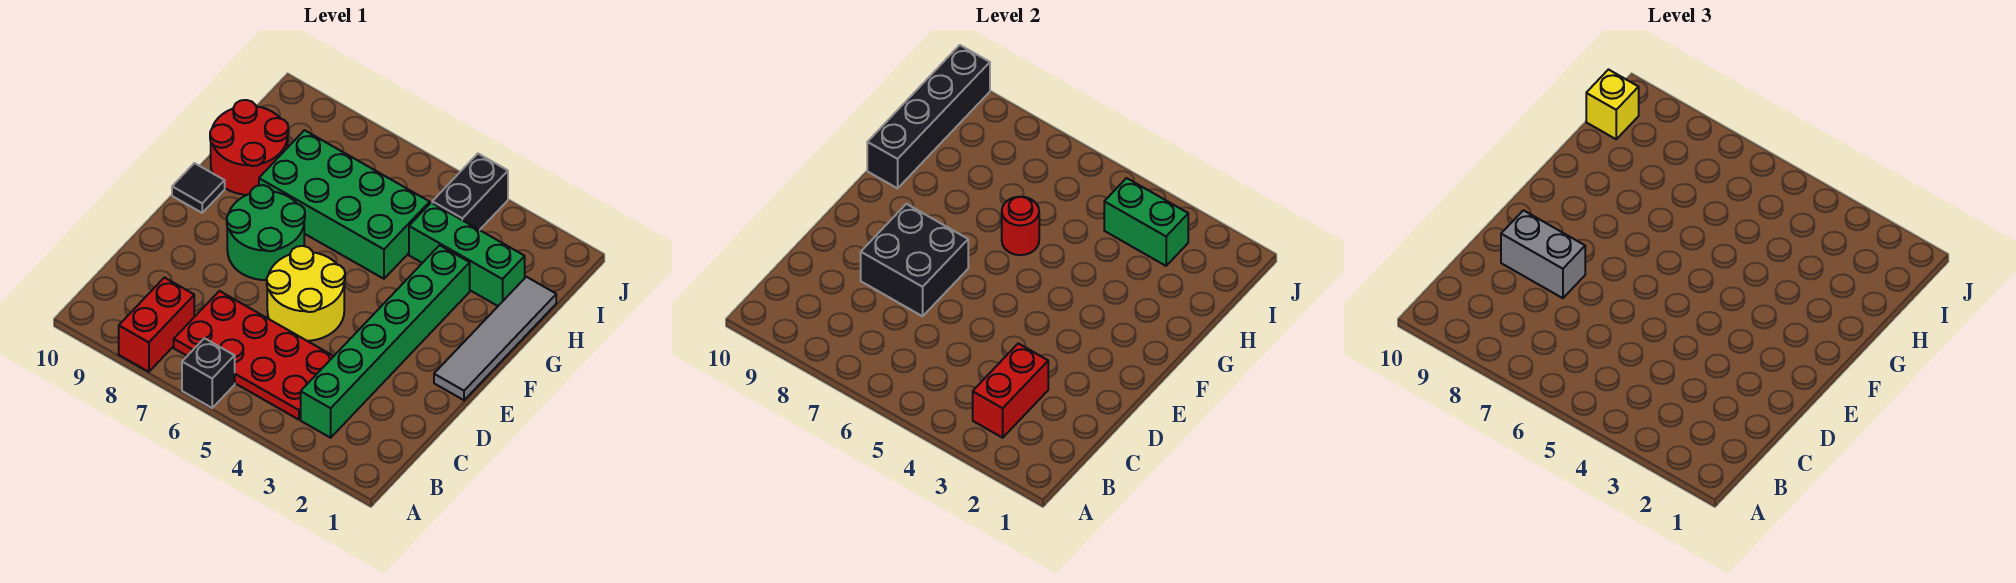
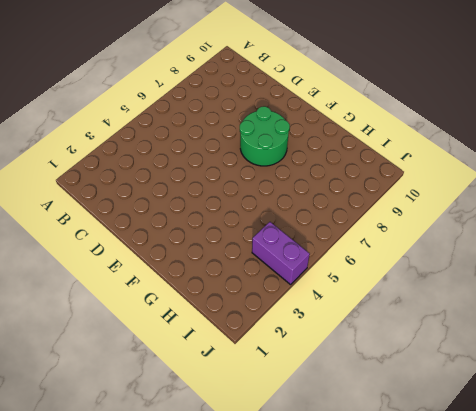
purple brick I4:J4 level 1 -> black brick I4:J4 level 1
none -> black brick A6 level 1
none -> red brick A8:B8 level 1
none -> green brick B3:G3 level 1

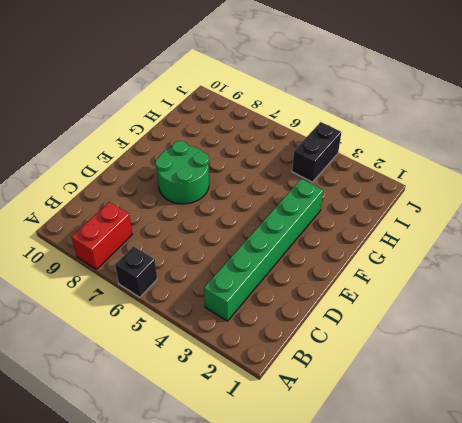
none -> red plate B4:C7 level 1
none -> yellow round brick D5:E6 level 1
none -> grey tile E1:H1 level 1

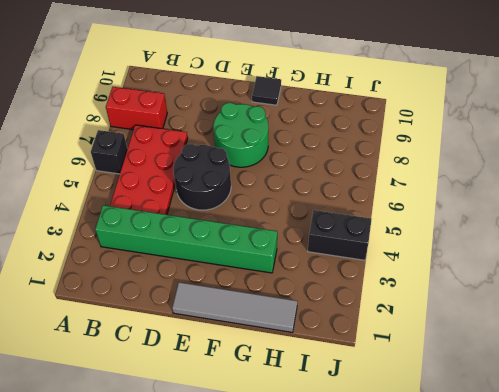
black round brick D5:E6 level 1 -> yellow round brick D5:E6 level 1
none -> green brick G5:H8 level 1
none -> red round brick G9:H10 level 1
none -> green brick H2:H4 level 1

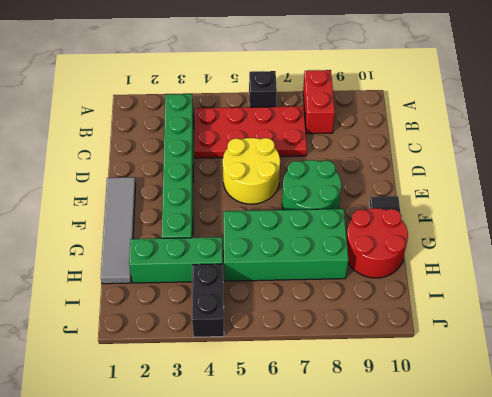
none -> red brick B3:C3 level 2
none -> black brick D7:E8 level 2
none -> red round brick G6 level 2

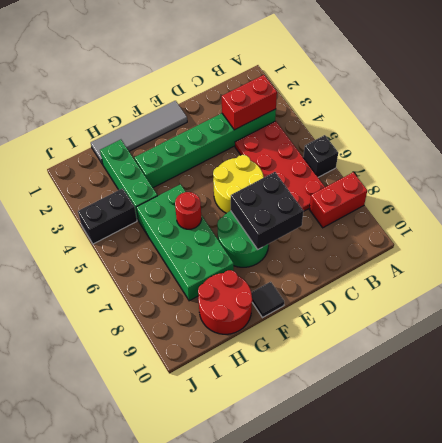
none -> black brick G10:J10 level 2
none -> green brick I3:I4 level 2
none -> grey brick D8:D9 level 3

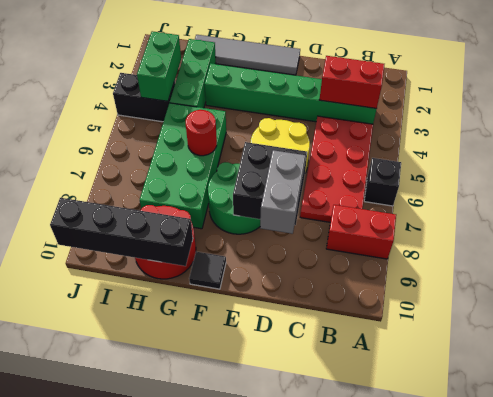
none -> yellow brick I10 level 3

